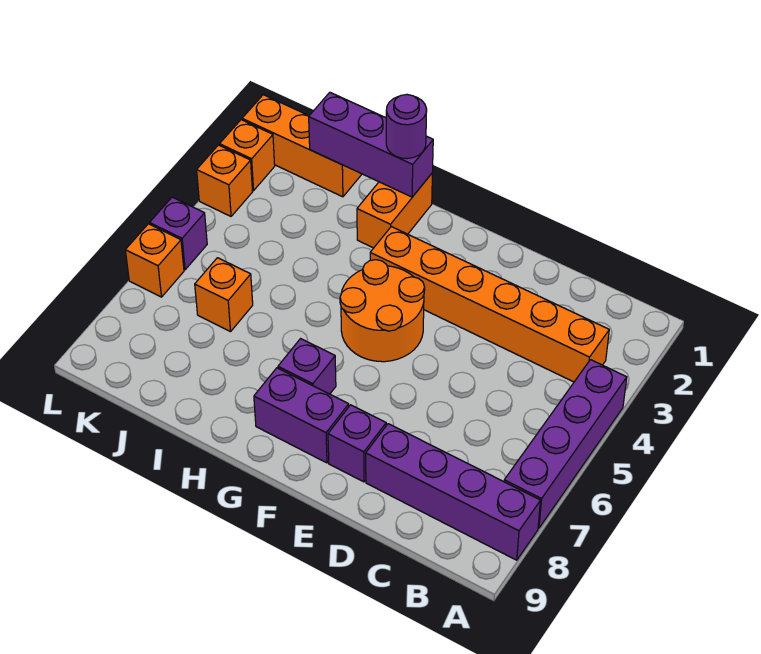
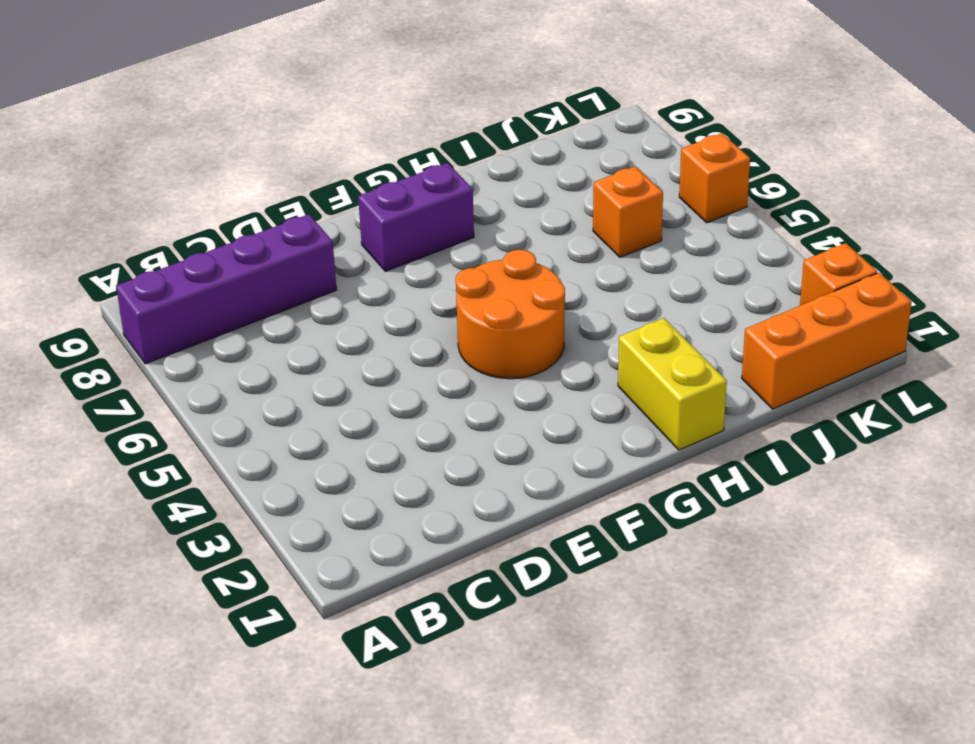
yellow brick H1:H2 level 1 -> orange brick H1:H2 level 1
none -> purple brick A4:A7 level 1
none -> orange brick B3:G3 level 1
none -> purple brick E8 level 1

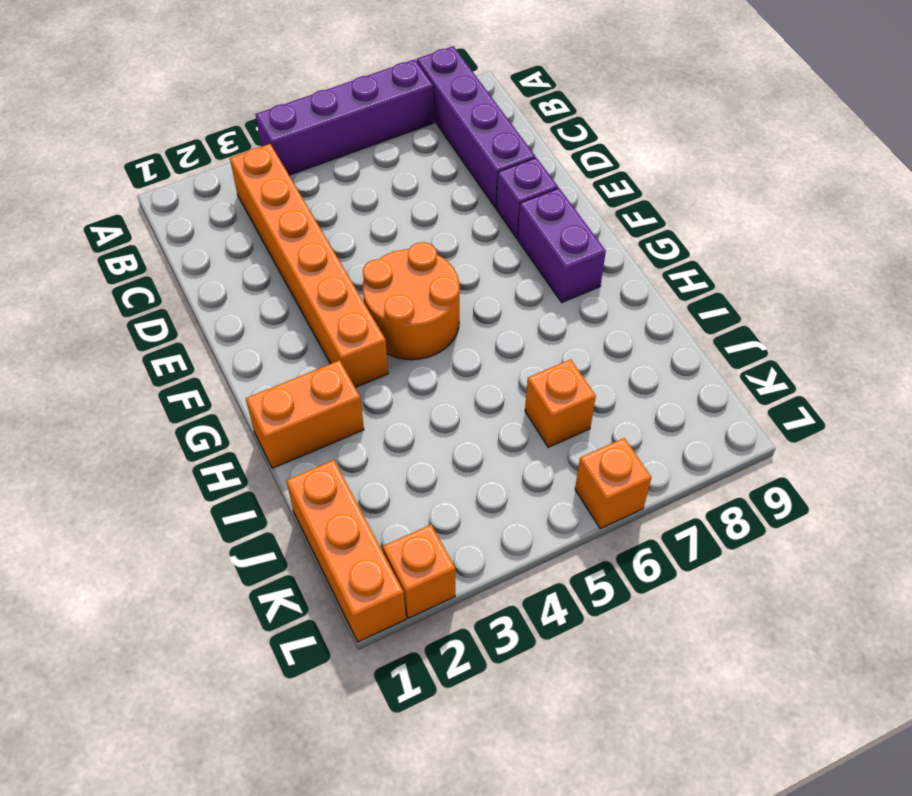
none -> purple brick G7 level 1
none -> orange brick L3 level 1
none -> purple brick L5 level 1

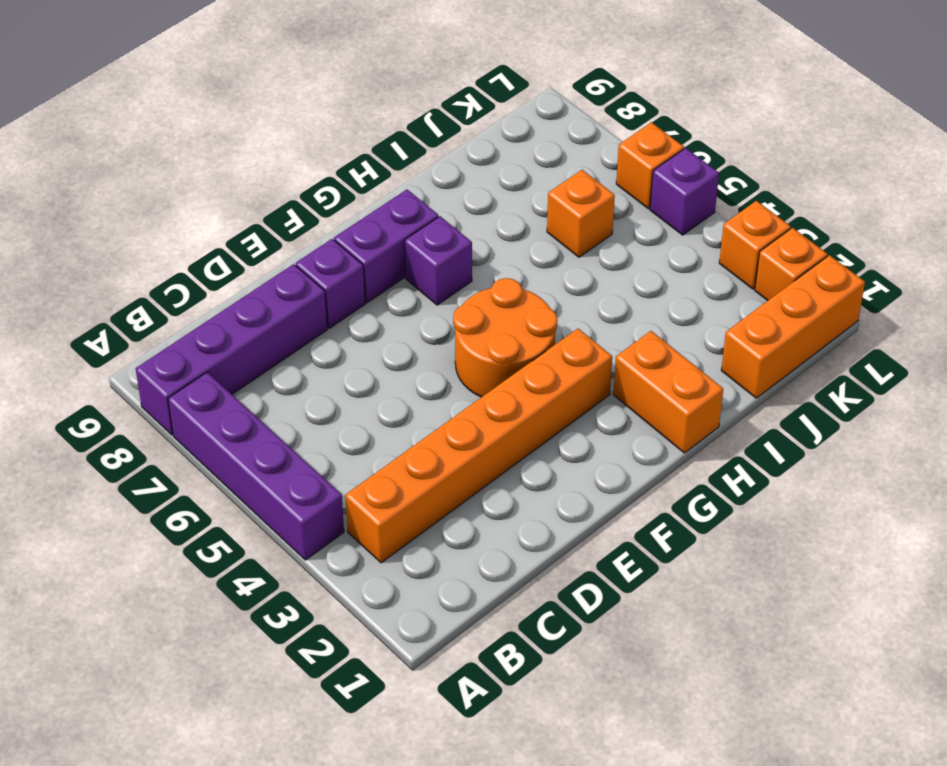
none -> purple brick H1:J1 level 2
none -> purple round brick H1 level 3

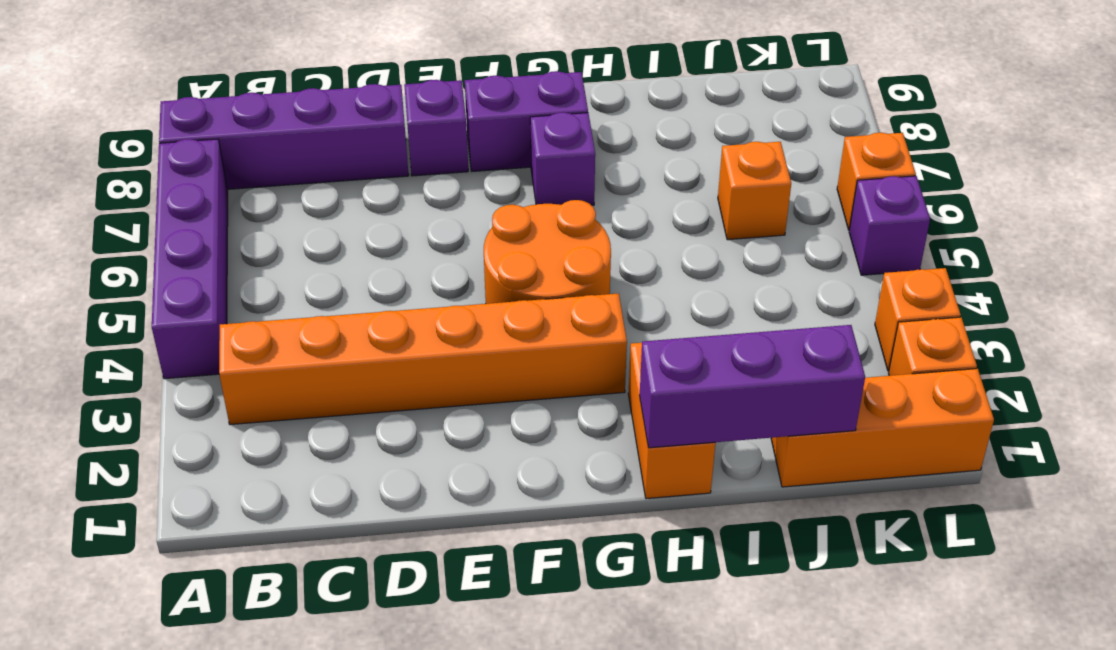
none -> purple round brick H1 level 3

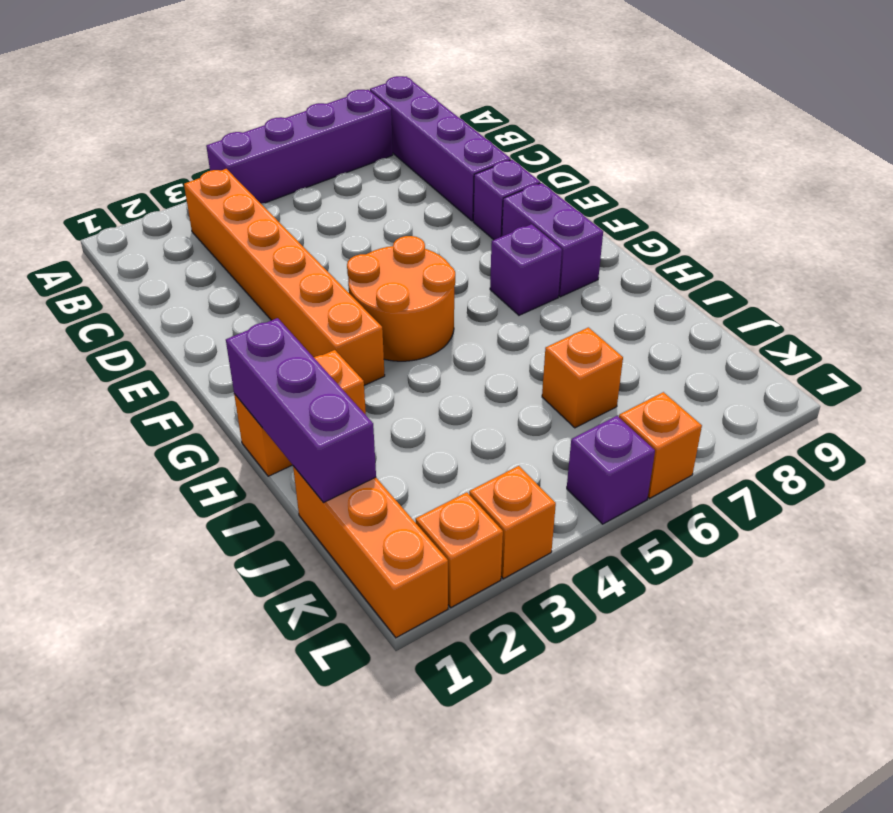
none -> purple round brick H1 level 3

